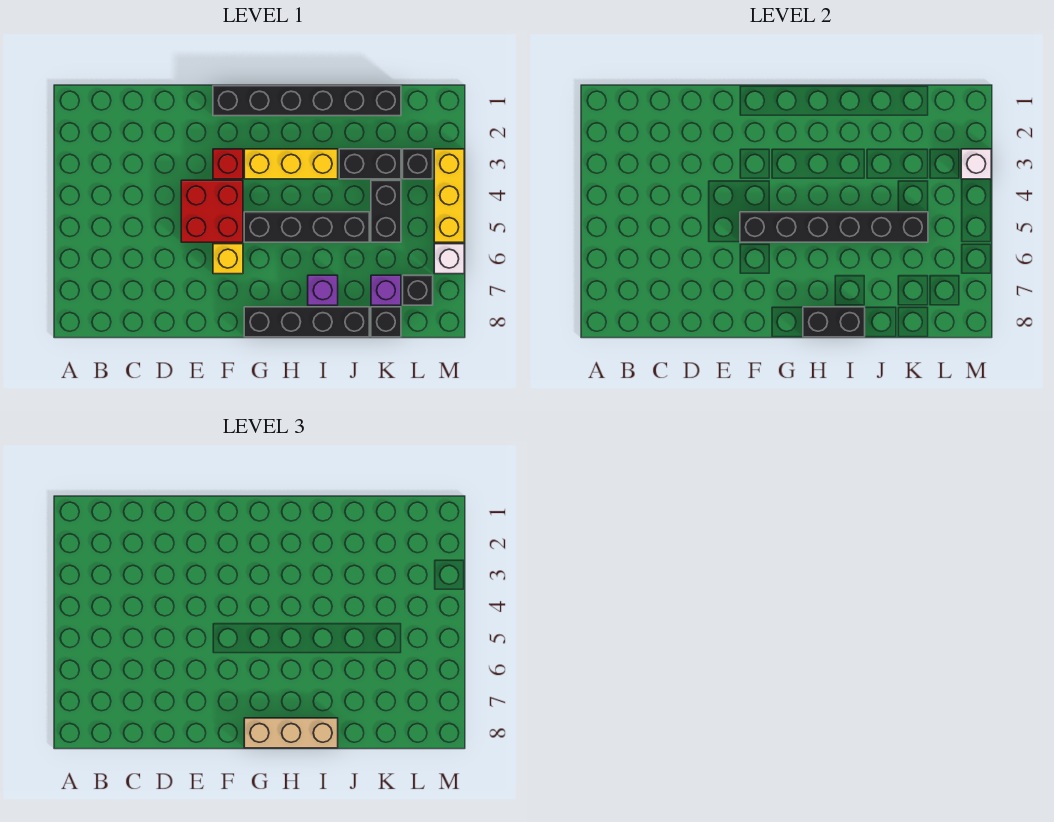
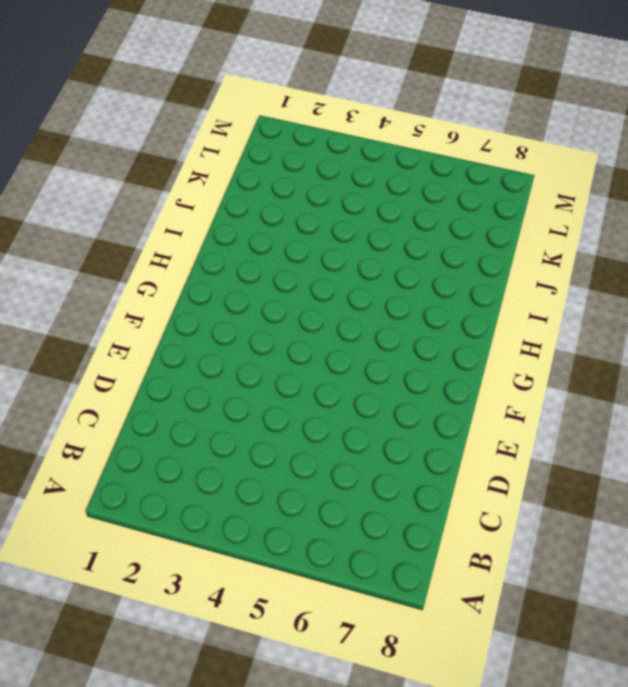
none -> red brick E4:F5 level 1
none -> black brick F1:K1 level 1
none -> red brick F3 level 1

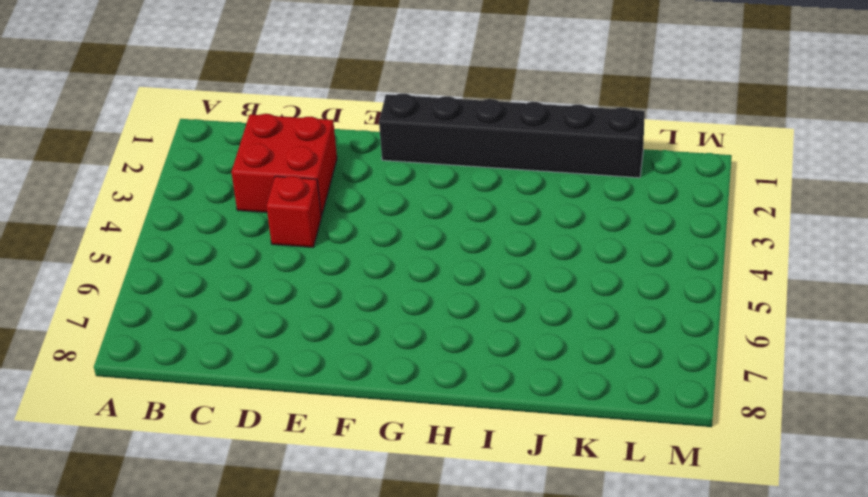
red brick C2:D3 level 1 -> red brick E4:F5 level 1
red brick D4 level 1 -> red brick F3 level 1
none -> yellow brick F6 level 1
none -> yellow brick G3:I3 level 1
none -> black brick G5:J5 level 1

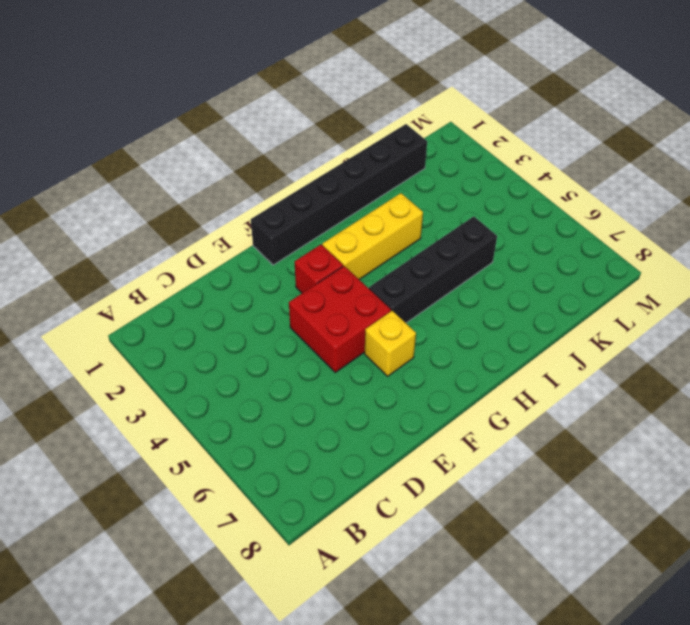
none -> black brick G8:J8 level 1
none -> purple brick I7 level 1
none -> black brick J3:K3 level 1

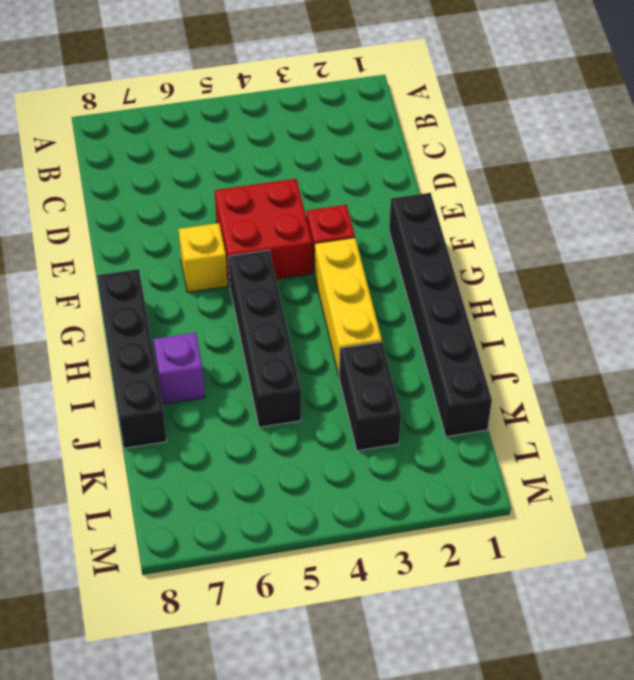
none -> black brick K4:K5 level 1
none -> purple brick K7 level 1
none -> black brick K8 level 1

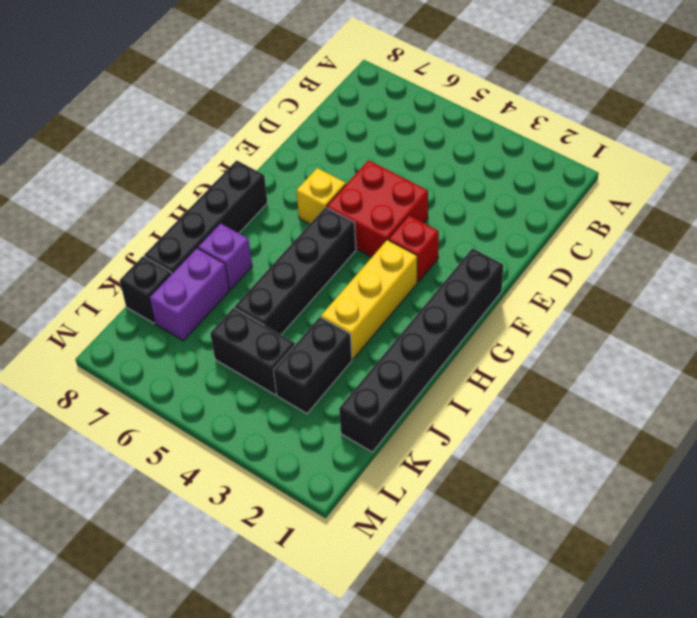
purple brick J7:K7 level 1 -> purple brick K7 level 1
none -> black brick L3 level 1
none -> black brick L7 level 1
none -> yellow brick M3:M5 level 1

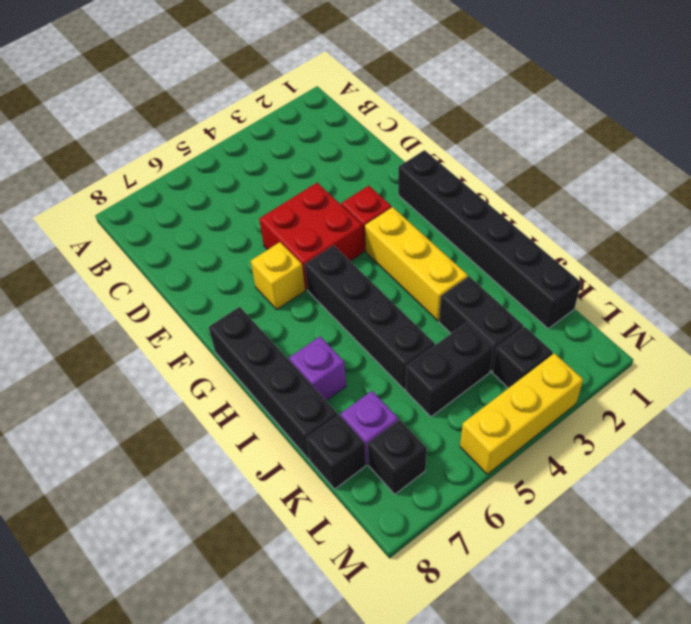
none -> white brick M6 level 1
none -> black brick F5:K5 level 2
none -> black brick H8:I8 level 2

